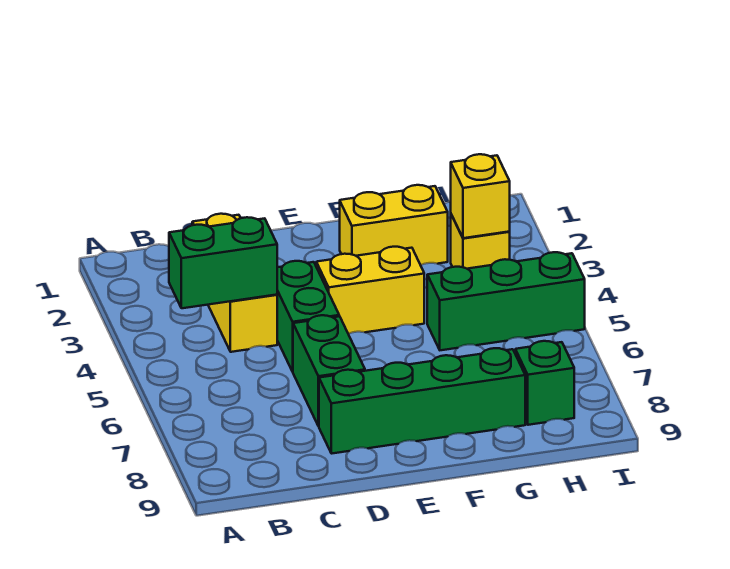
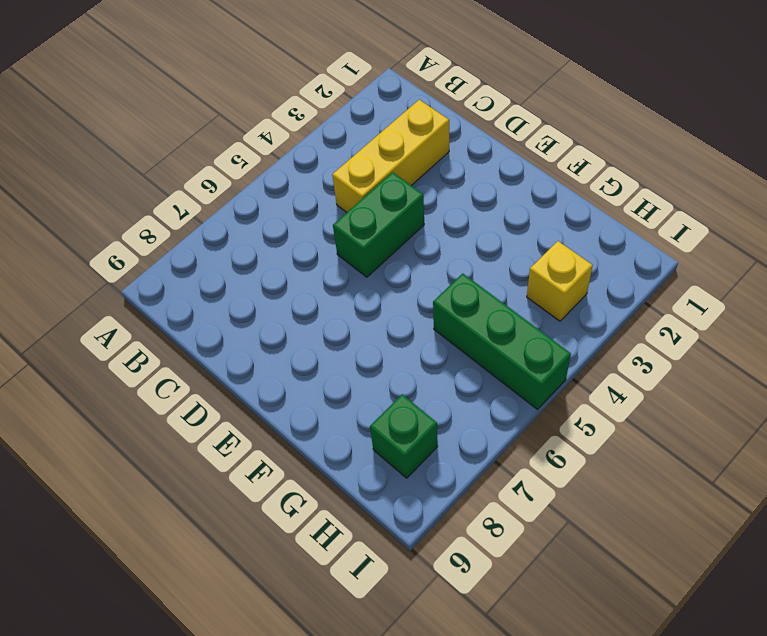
none -> green brick D6:D7 level 1
none -> green brick D8:G8 level 1

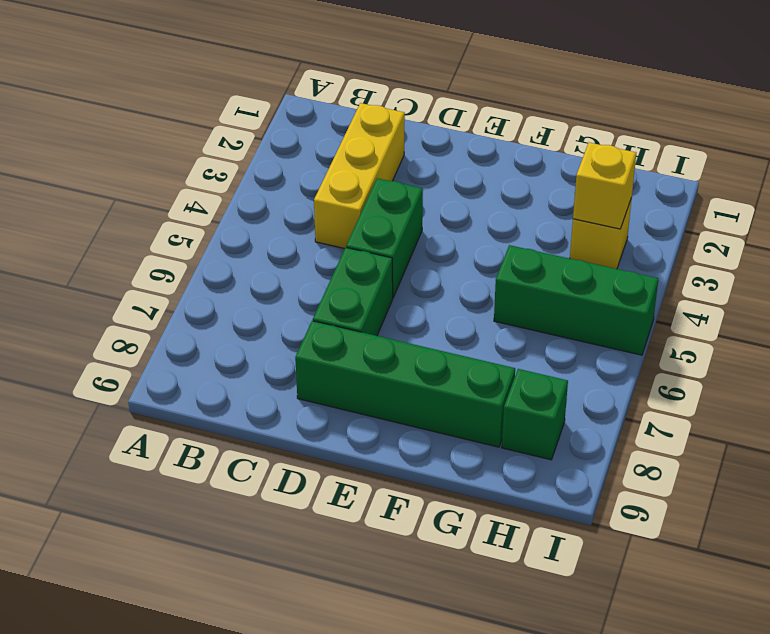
none -> yellow brick E4:F4 level 1
none -> yellow brick F2:G2 level 1

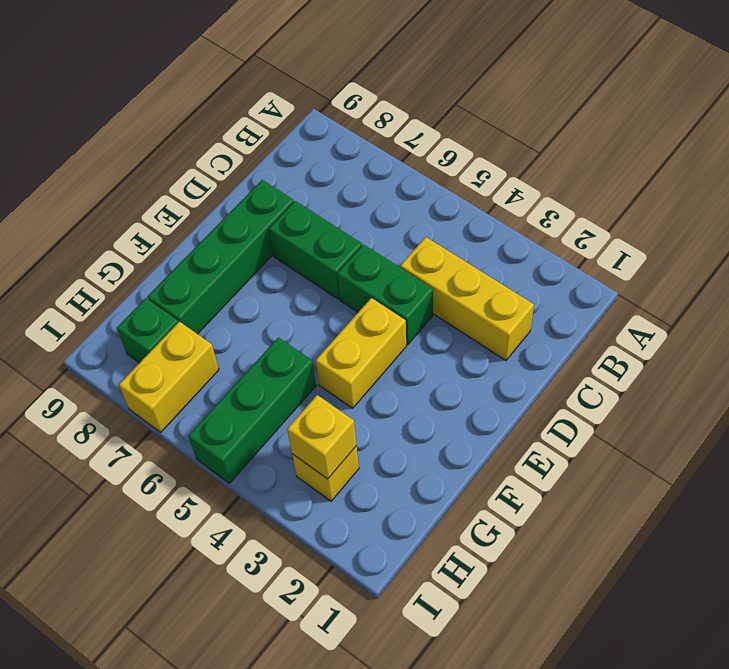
yellow brick H7:I7 level 1 -> yellow brick F2:G2 level 1
none -> green brick B4:C4 level 2

